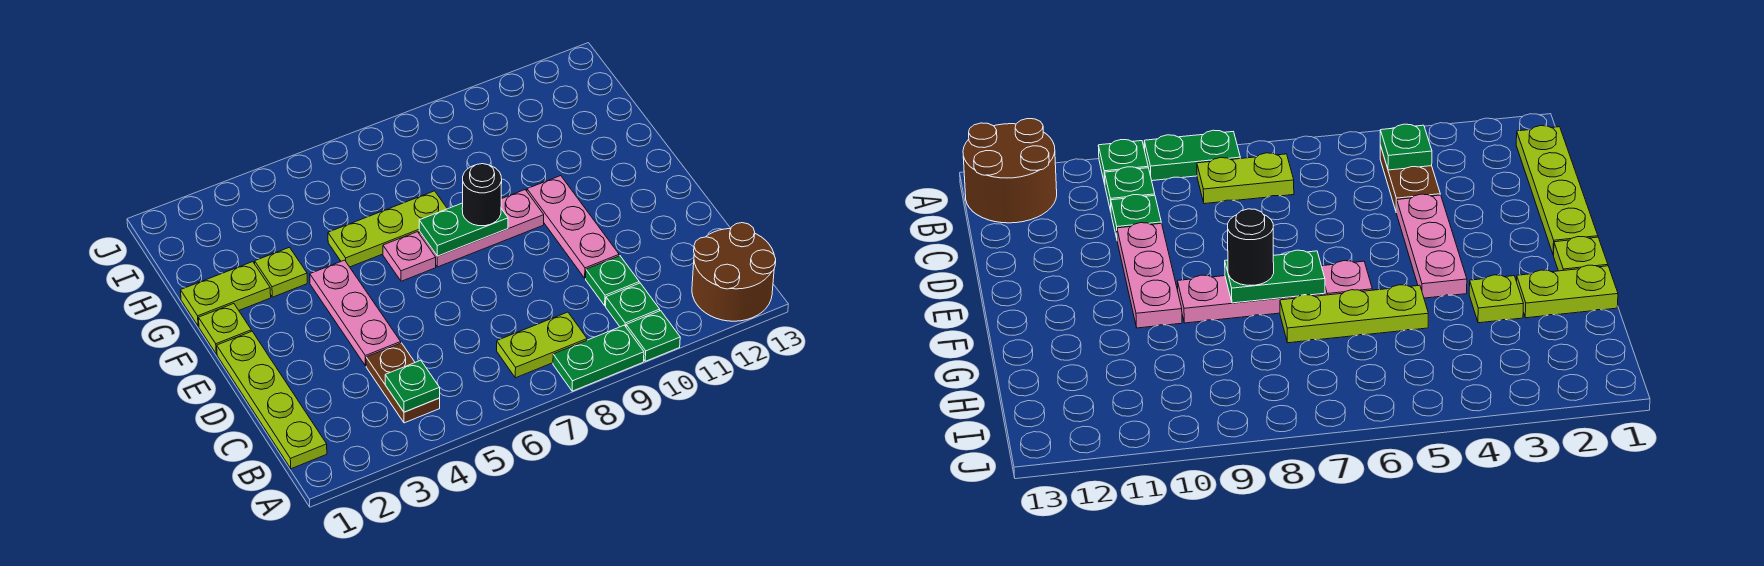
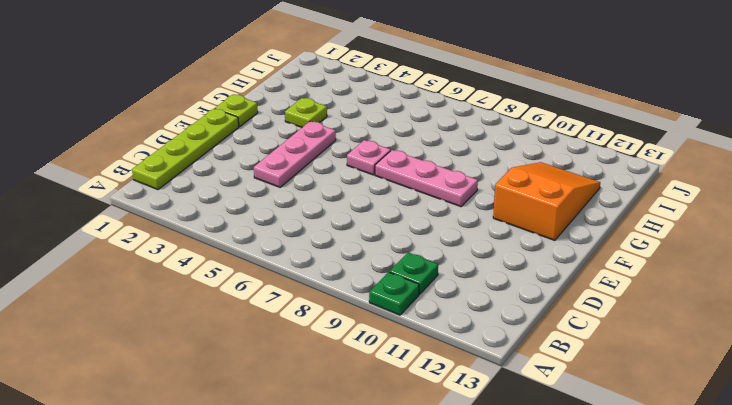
orange slope F11:H12 level 1 top F -> none
none -> green plate A8:A9 level 1
none -> brown round brick A12:B13 level 1
none -> brown plate B4:C4 level 1

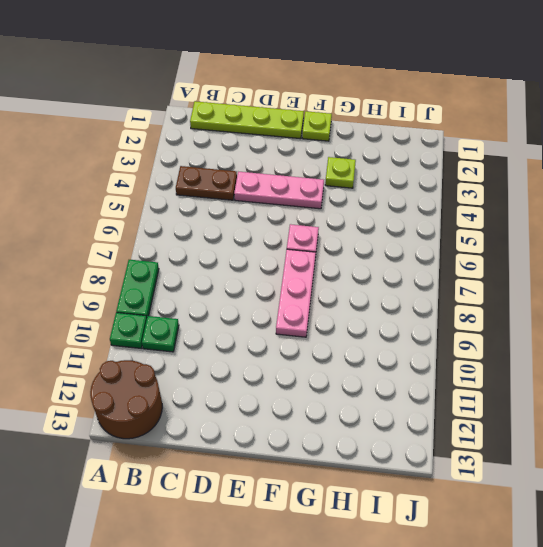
none -> lime plate B7:B8 level 1
none -> green plate C10 level 1
none -> pink plate D10:F10 level 1

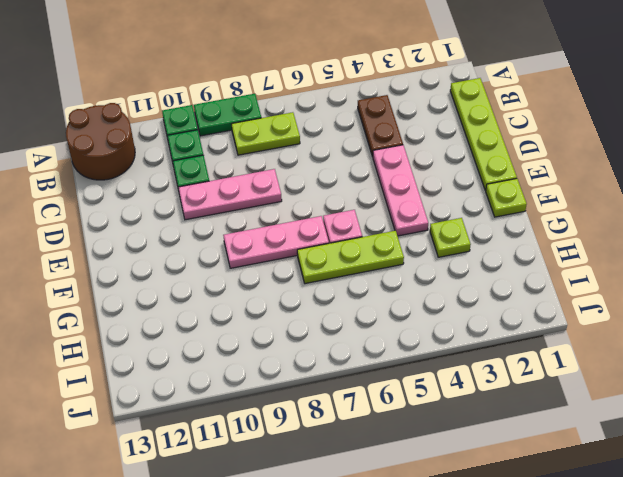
pink plate D8:D10 level 1 -> pink plate D10:F10 level 1
none -> lime plate G1:G2 level 1
none -> green plate B4 level 2
none -> green plate F7:F8 level 2

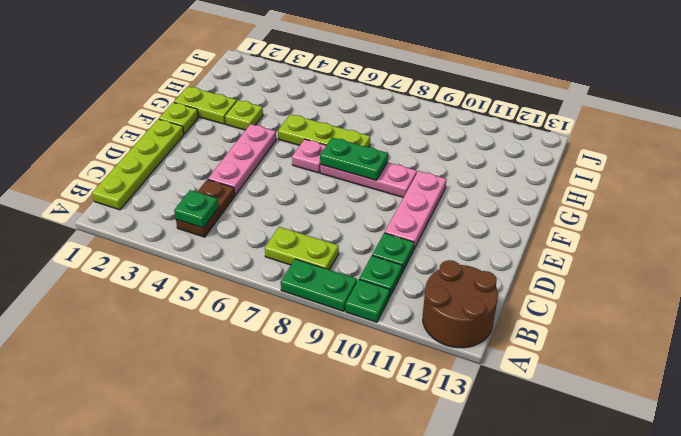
none -> black round brick F8 level 3

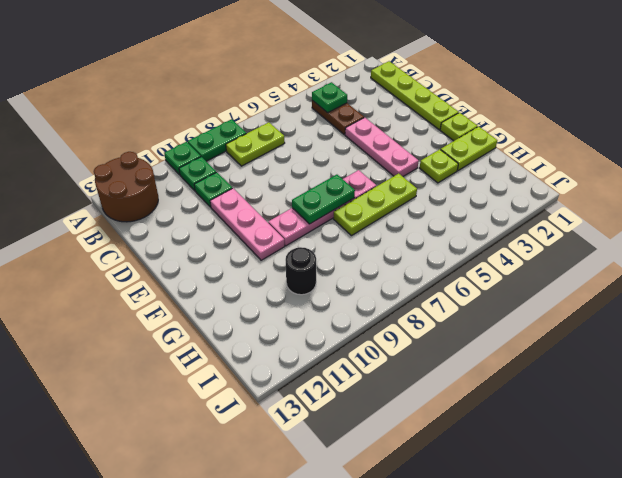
black round brick H10 level 1 -> black round brick F8 level 3

